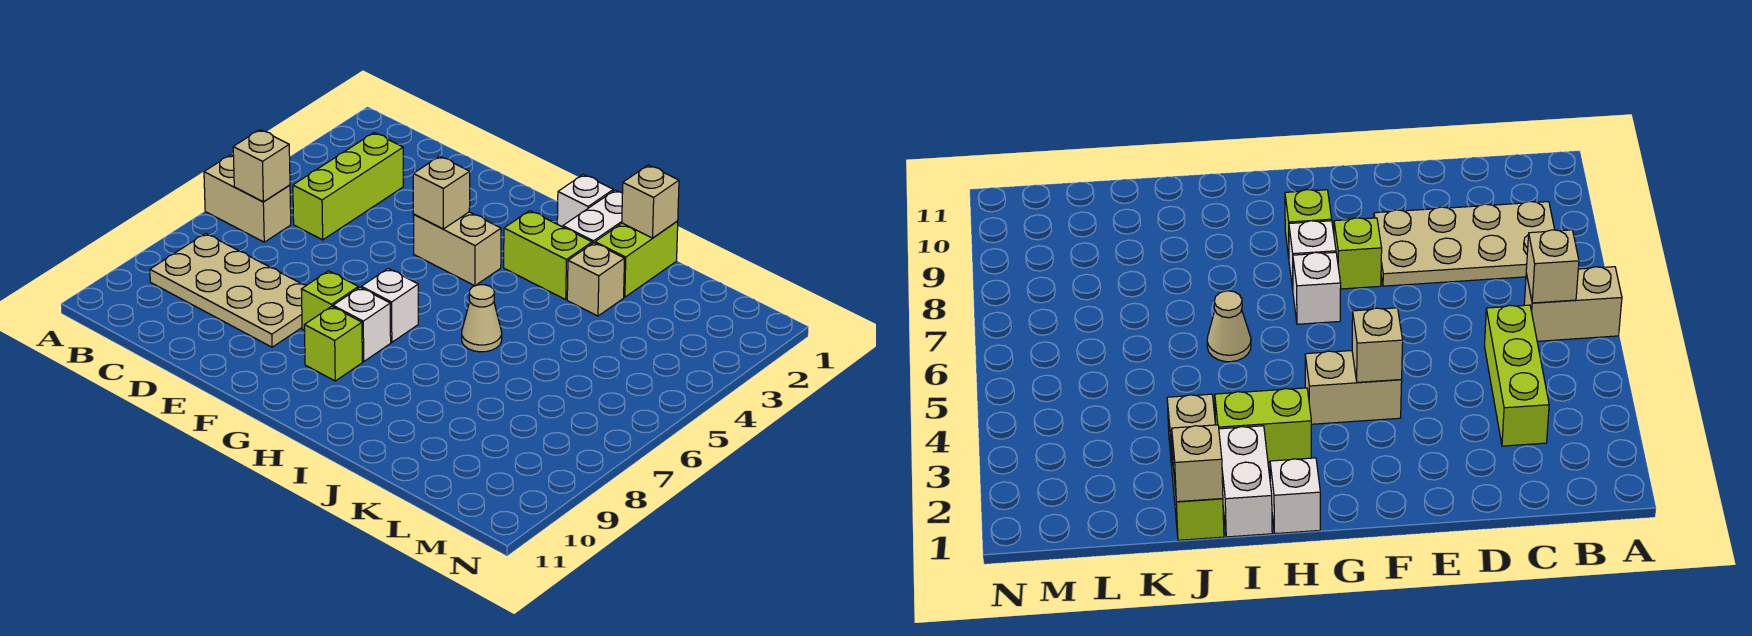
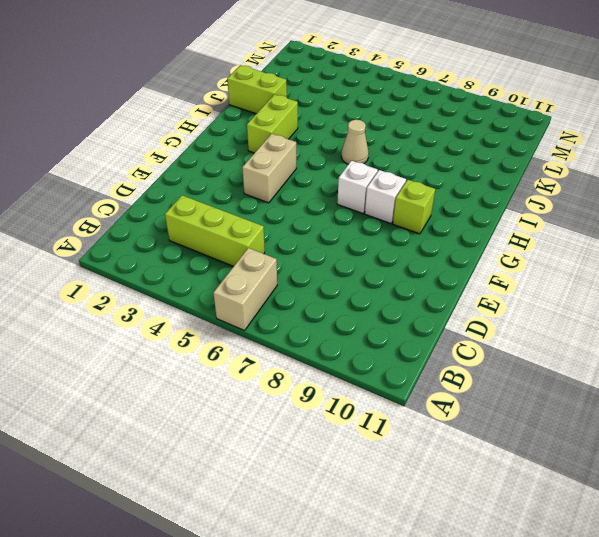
none -> tan plate B8:E9 level 1
none -> lime brick F8 level 1
none -> white brick H1 level 1

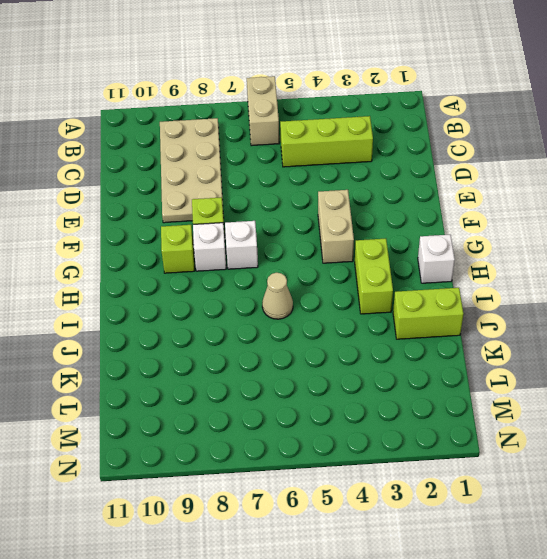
none -> white brick I1:I2 level 1
none -> tan brick J3 level 1
none -> tan brick B6 level 2

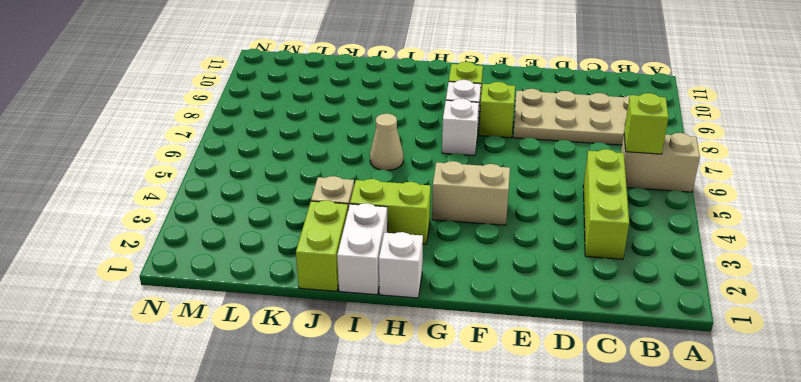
lime brick B6 level 2 -> tan brick B6 level 2
none -> tan brick F4 level 2
none -> tan brick J1 level 2

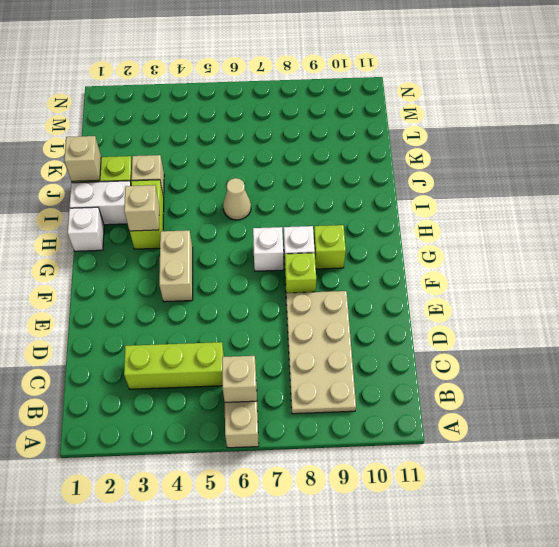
tan brick H3 level 2 -> tan brick F4 level 2

